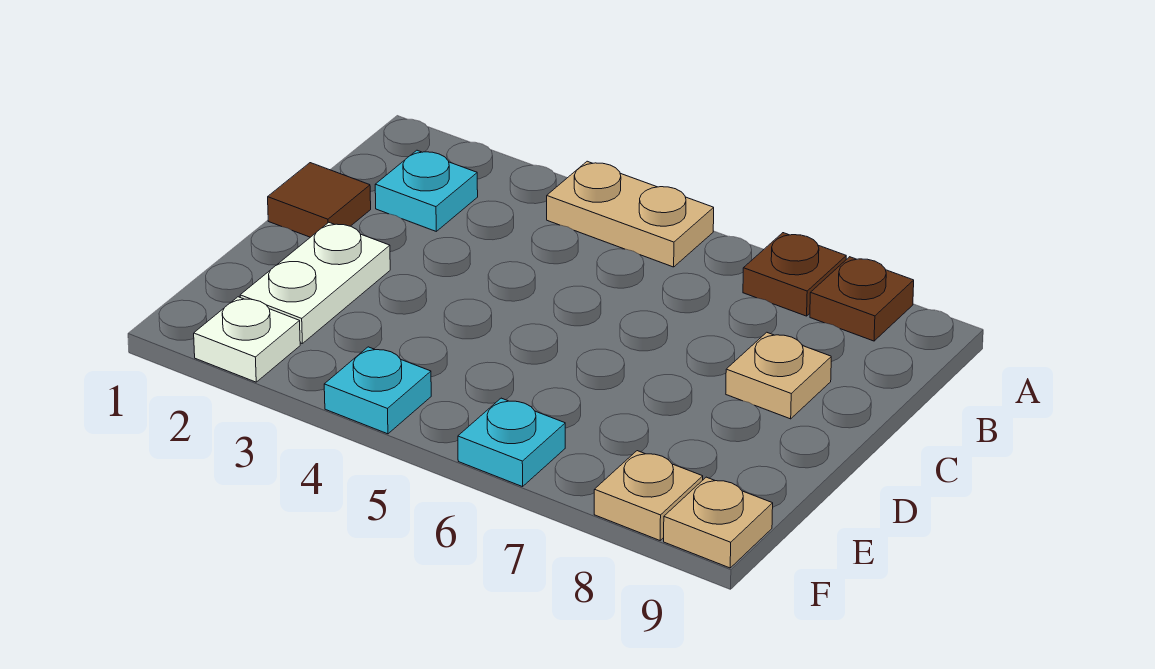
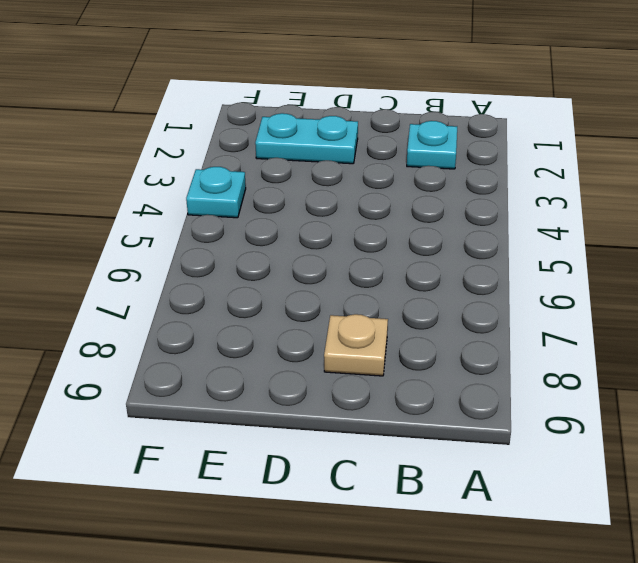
cyan plate D2:E2 level 1 -> white plate D2:E2 level 1
none -> tan plate A4:A5 level 1
none -> brown plate A7 level 1
none -> brown plate A8 level 1

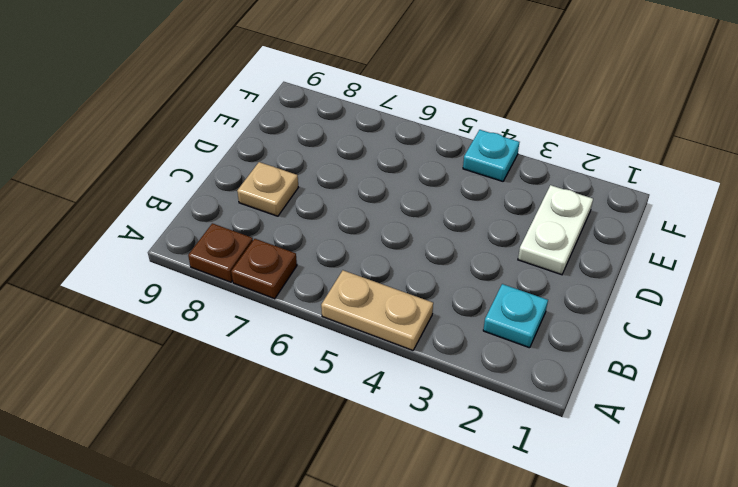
none -> brown tile C1 level 1
none -> white plate F2 level 1
none -> cyan plate F6 level 1

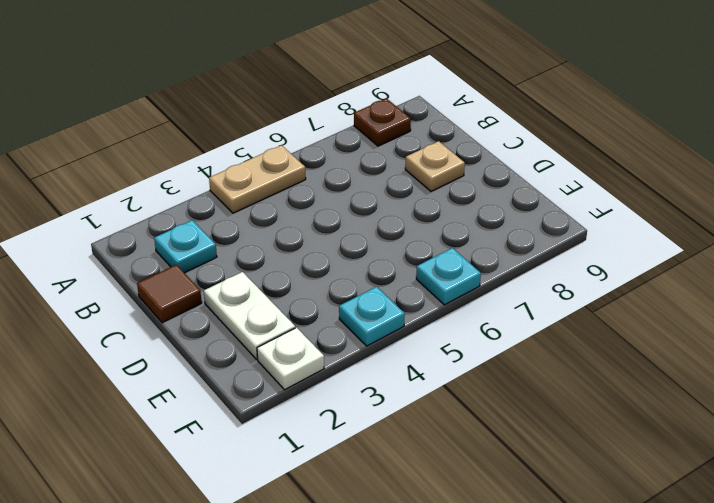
none -> brown plate A7 level 1
none -> tan plate F8 level 1
none -> tan plate F9 level 1

